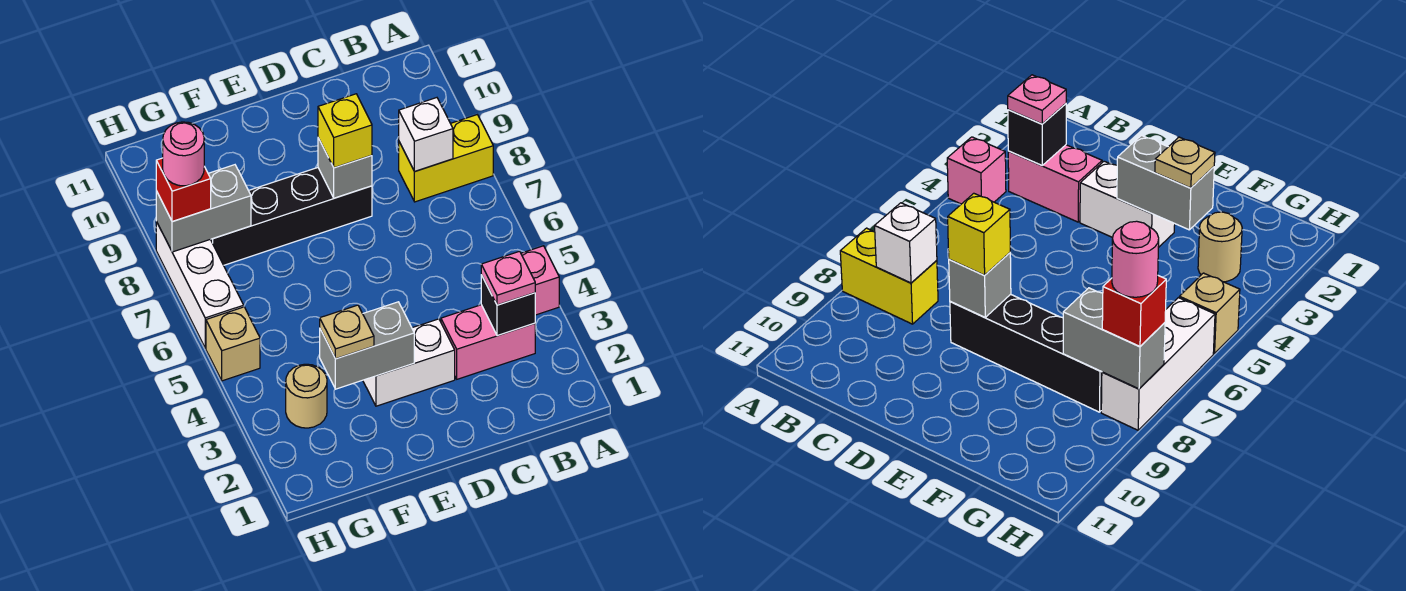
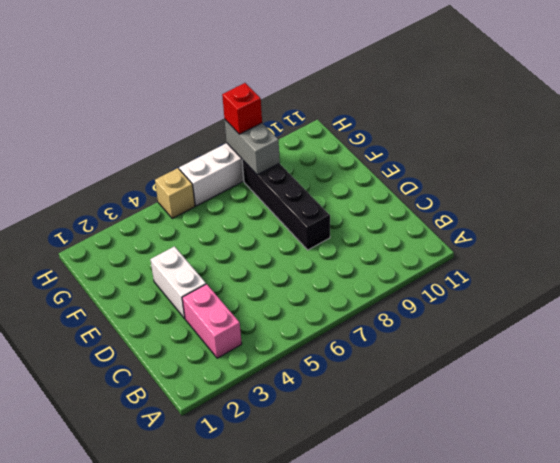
none -> pink brick A4 level 1
none -> yellow brick A8:B8 level 1
none -> tan round brick G3 level 1

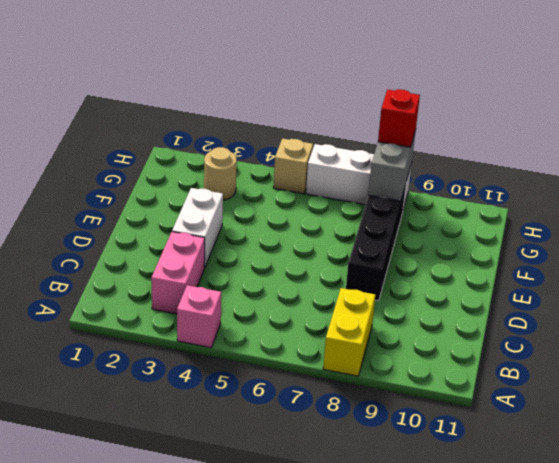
none -> black brick B3 level 2
none -> white brick B8 level 2
none -> grey brick D8 level 2

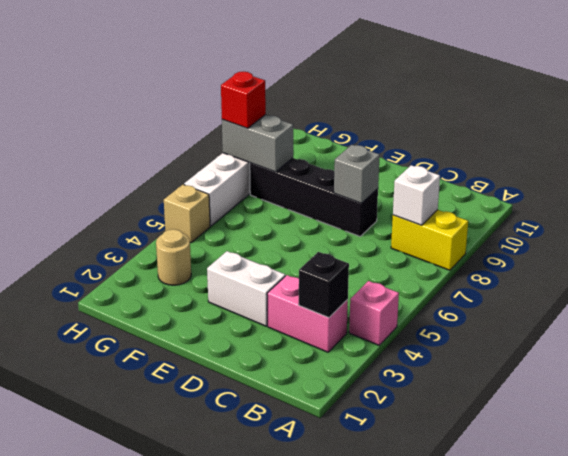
none -> grey brick E3:F3 level 2
none -> pink plate B3 level 3
none -> yellow brick D8 level 3

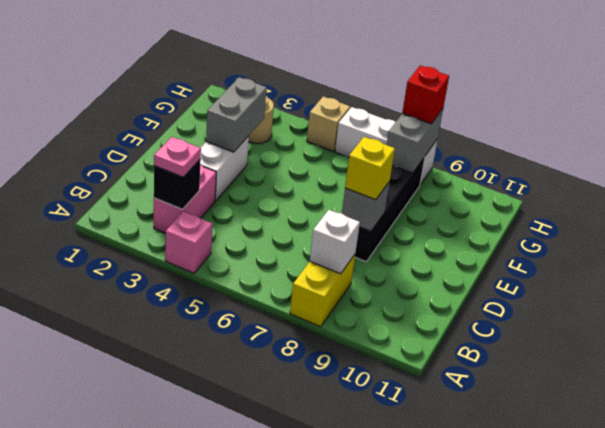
none -> tan plate F3 level 3
none -> pink round brick H8 level 4

